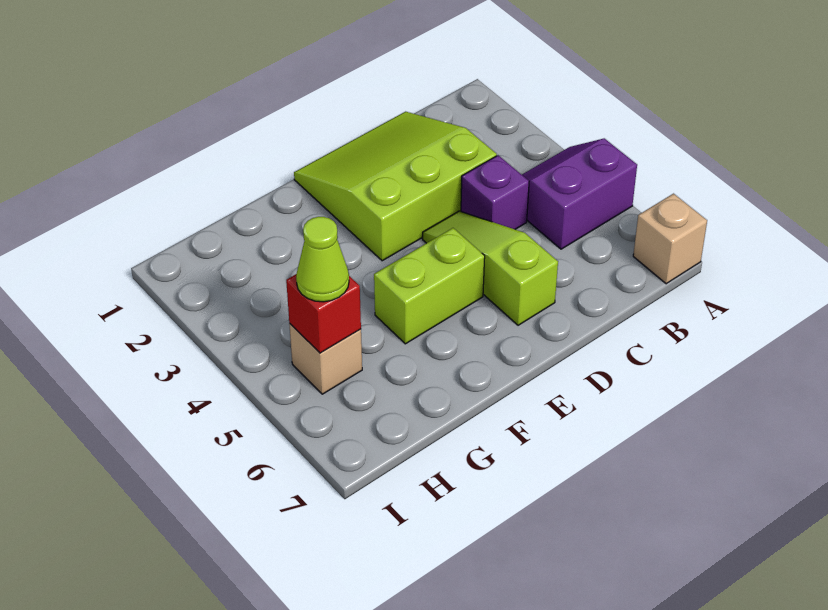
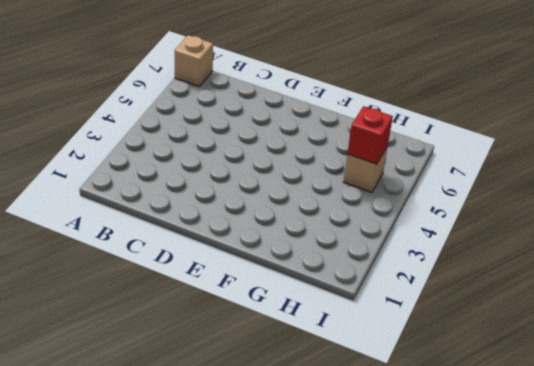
none -> purple slope A4:B5 level 1 top 5
none -> lime slope C1:E3 level 1 top 3

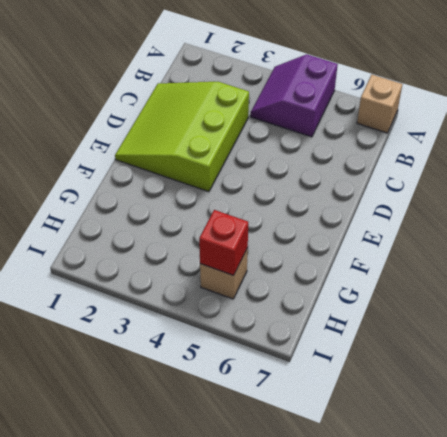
none -> purple brick C4 level 1
none -> lime slope D4:D6 level 1 top 6

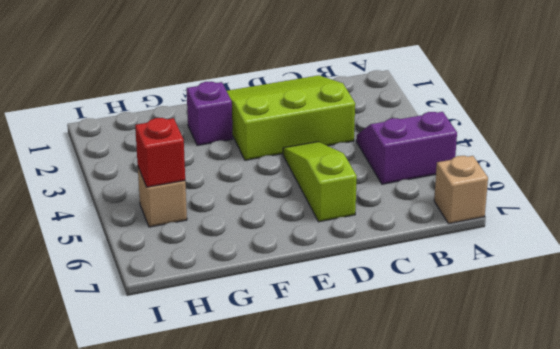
purple brick F2 level 1 -> purple brick C4 level 1
none -> lime brick E5:F5 level 1
none -> lime cone H5 level 3

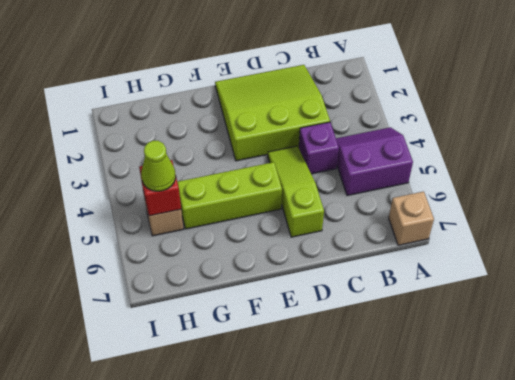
lime brick E5:G5 level 1 -> lime brick E5:F5 level 1

